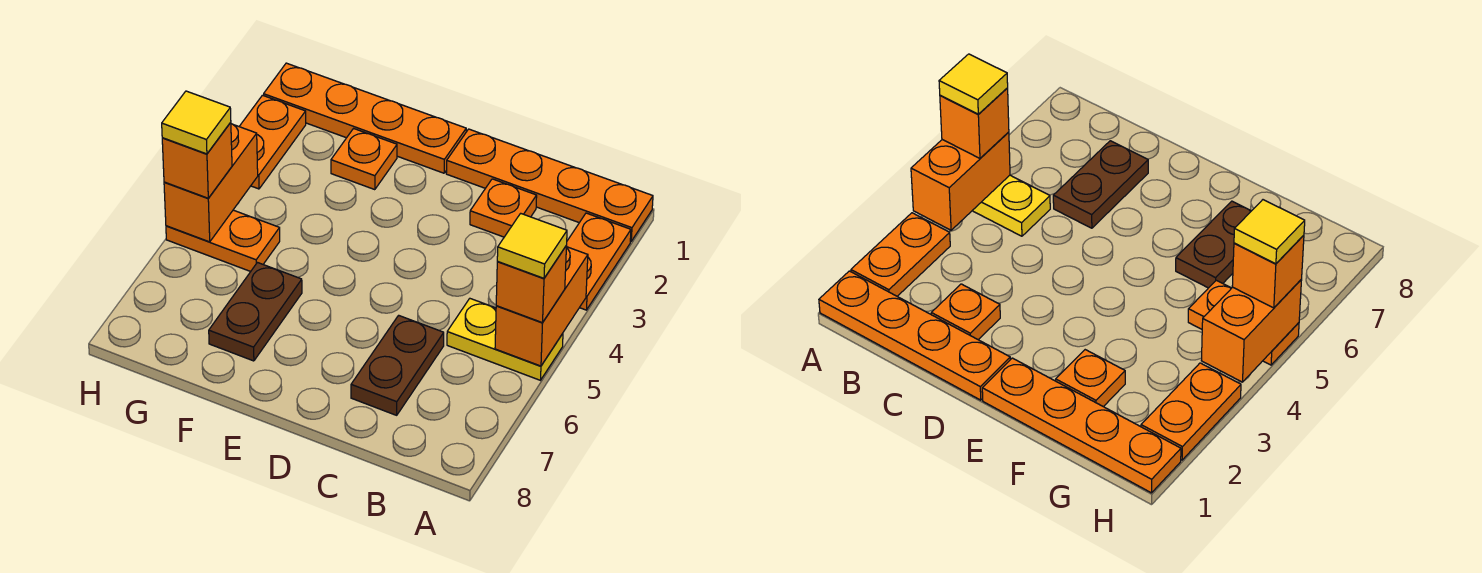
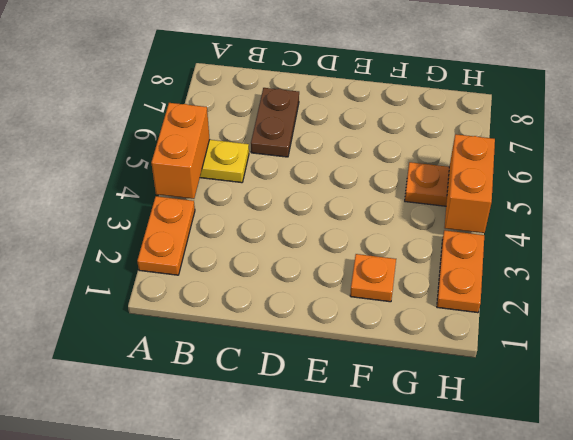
none -> orange plate A1:D1 level 1
none -> orange plate C2 level 1
none -> orange plate E1:H1 level 1

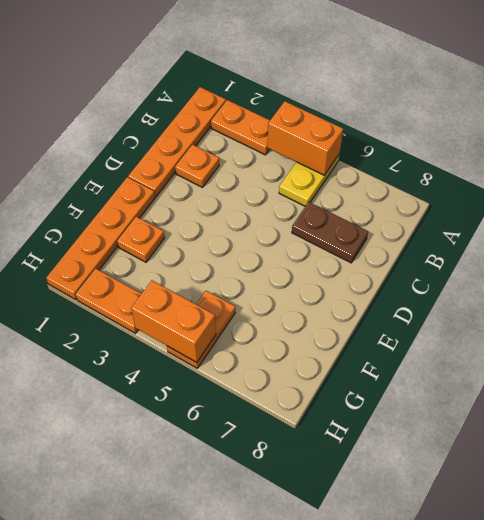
none -> brown plate F6:F7 level 1
none -> orange brick A5 level 3
none -> orange brick H5 level 3

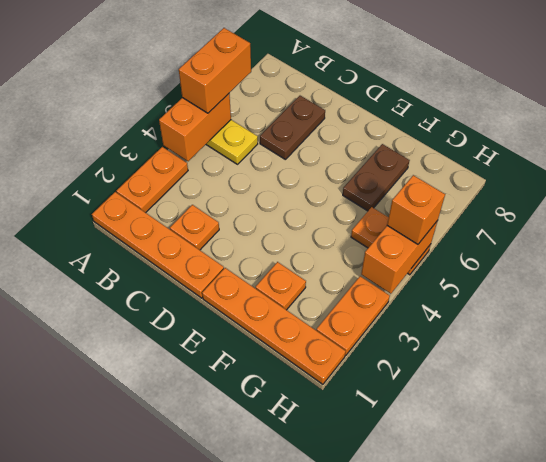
orange brick A5:A6 level 3 -> orange brick A5 level 3
none -> yellow tile A5 level 4
none -> yellow tile H5 level 4

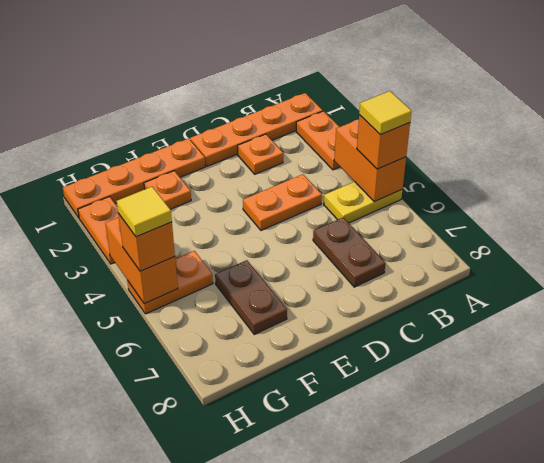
orange plate C4:D4 level 1 -> none

